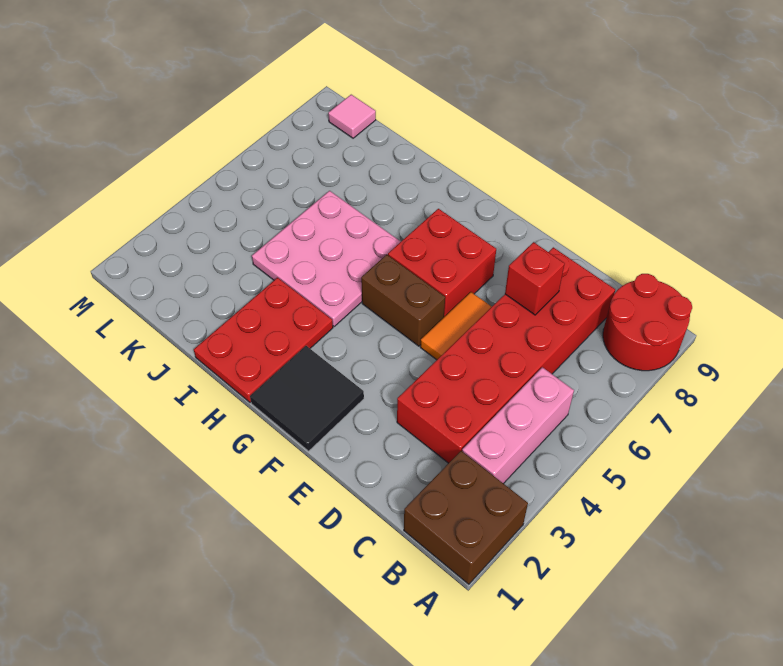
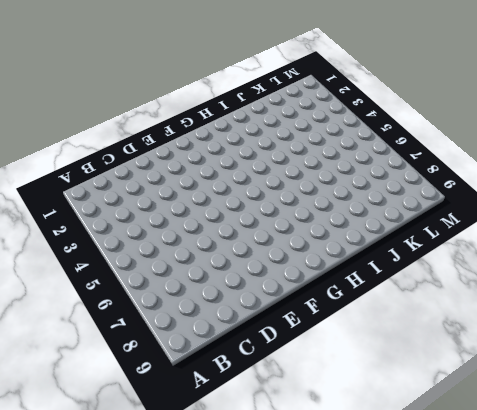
none -> brown brick A1:B2 level 1
none -> red round brick A8:B9 level 1
none -> pink brick B3:B5 level 1

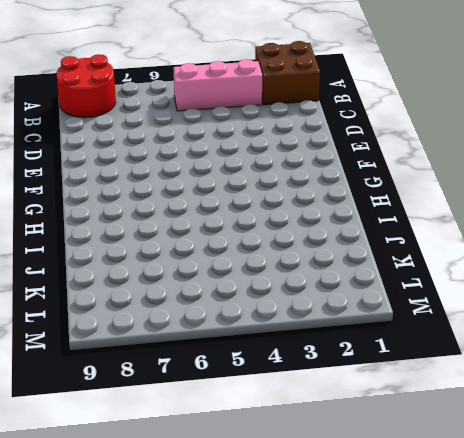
none -> red brick C3:D8 level 1
none -> orange tile E5:E6 level 1
none -> black tile F1:G2 level 1

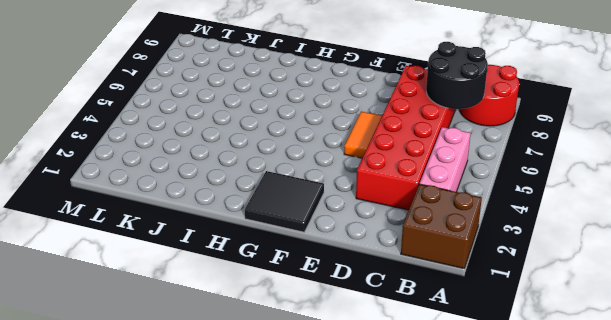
black round brick B7:C8 level 2 -> none
none -> brown brick F5:G5 level 1
none -> red brick F6:G7 level 1
none -> red plate H1:I3 level 1

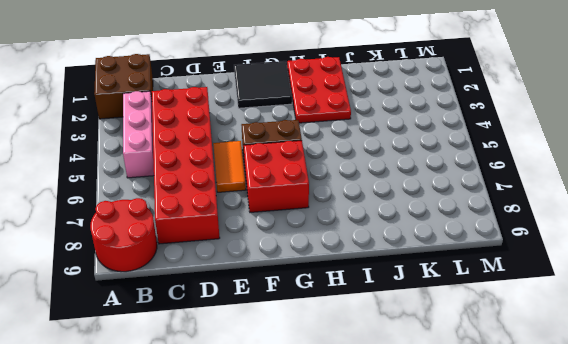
none -> pink plate H4:J6 level 1
none -> pink tile L9 level 1
none -> red brick D7 level 2

